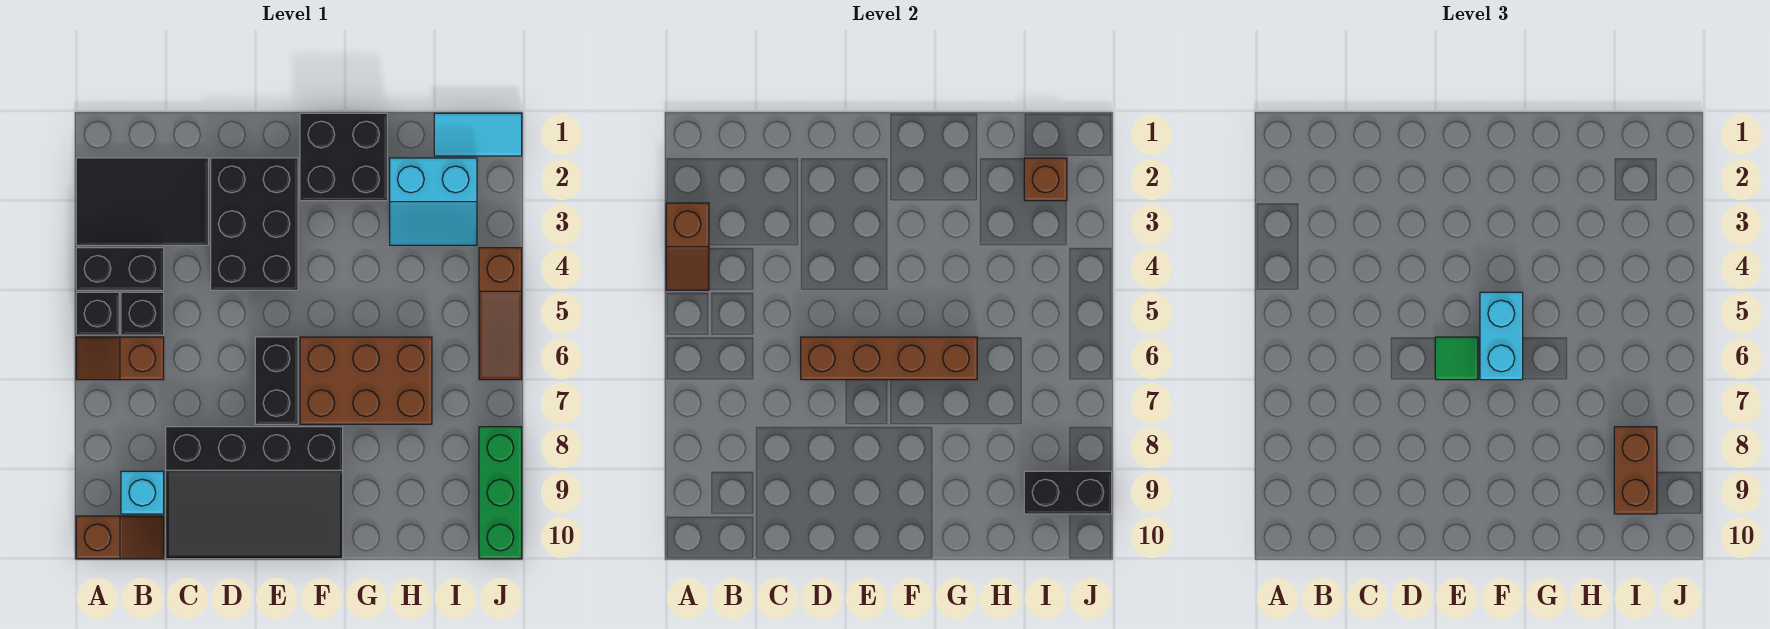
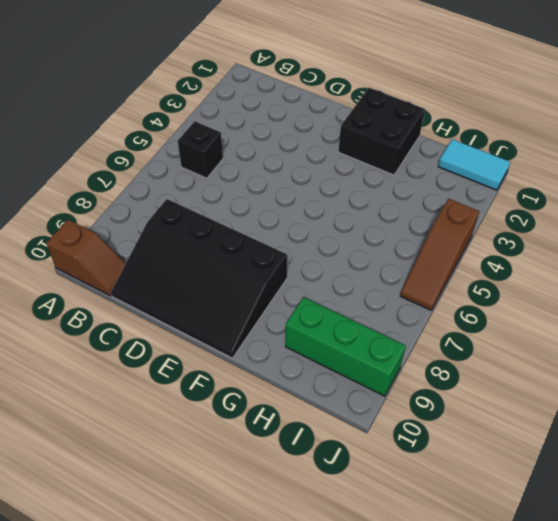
green brick H9:J9 level 1 -> green brick J8:J10 level 1
none -> black tile A2:C3 level 1
none -> black brick A4:B4 level 1
none -> black brick A5 level 1

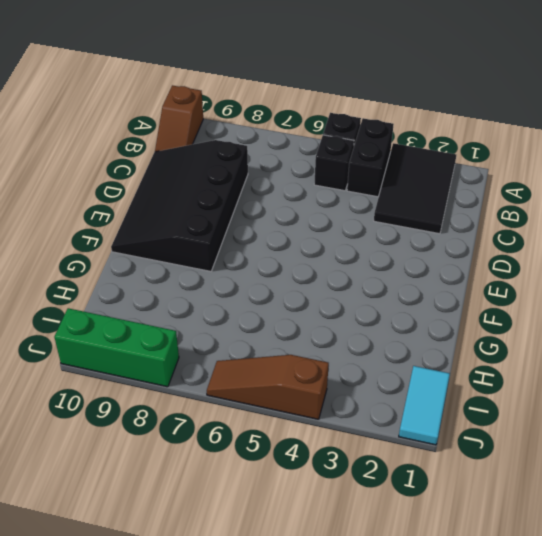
none -> brown slope A6:B6 level 1 top B
none -> cyan brick B9 level 1
none -> black brick D2:E4 level 1

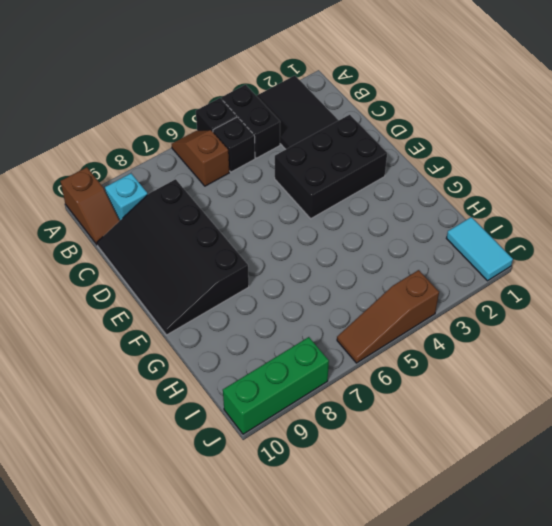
none -> black brick E6:E7 level 1
none -> black brick F1:G2 level 1
none -> brown brick F6:H7 level 1

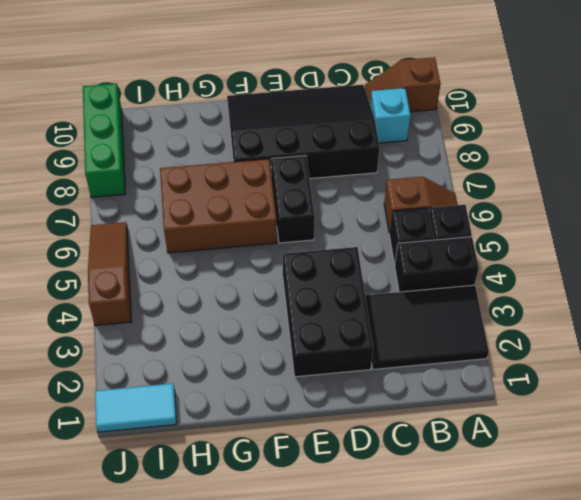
none -> black brick F1:G2 level 1
none -> cyan slope H2:I3 level 1 top 2
none -> brown slope A3:A4 level 2 top 3

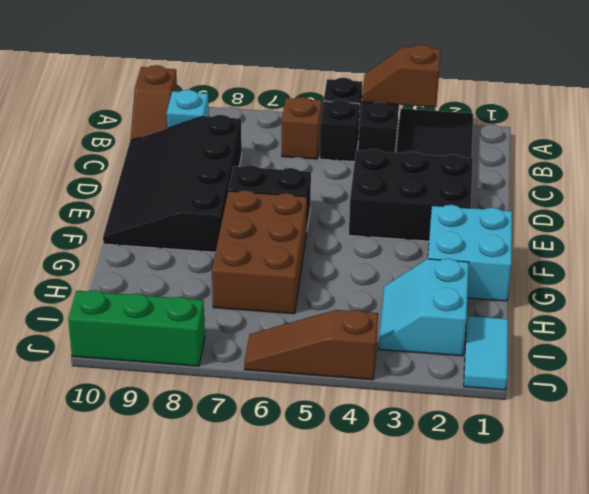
cyan brick F1:G2 level 1 -> black brick F1:G2 level 1
none -> brown brick D6:G6 level 2
none -> brown brick I2 level 2
none -> black brick I9:J9 level 2

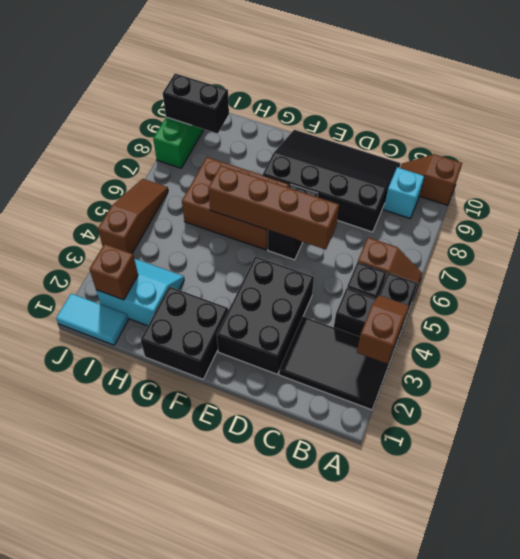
none -> green tile E6 level 3
none -> cyan brick F5:F6 level 3
none -> brown brick I8:I9 level 3

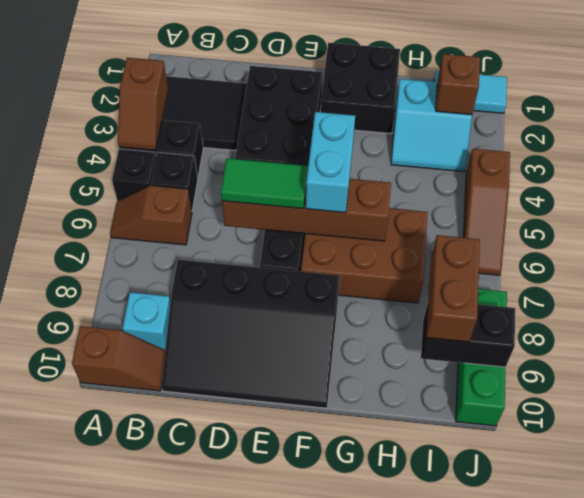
green tile D6:E6 level 3 -> green tile E6 level 3

